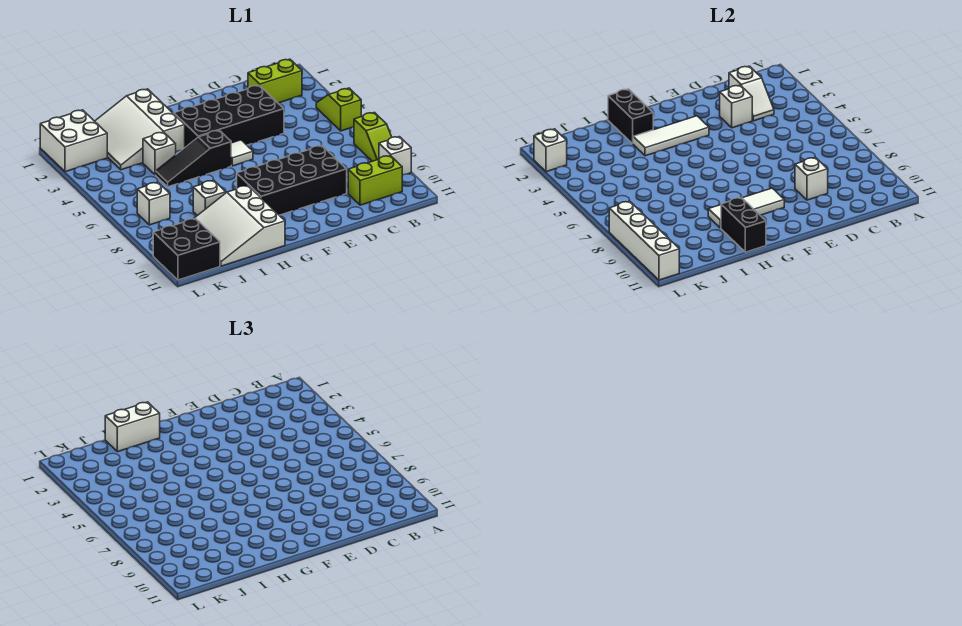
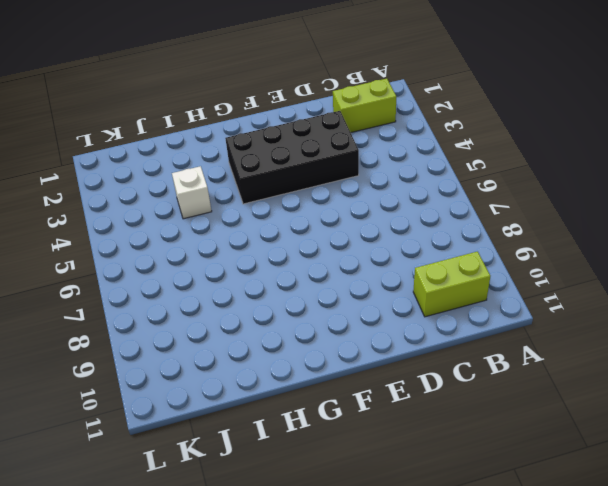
none -> lime slope A4:A5 level 1 top 5
none -> lime slope A7:A8 level 1 top 7
none -> white brick A9 level 1

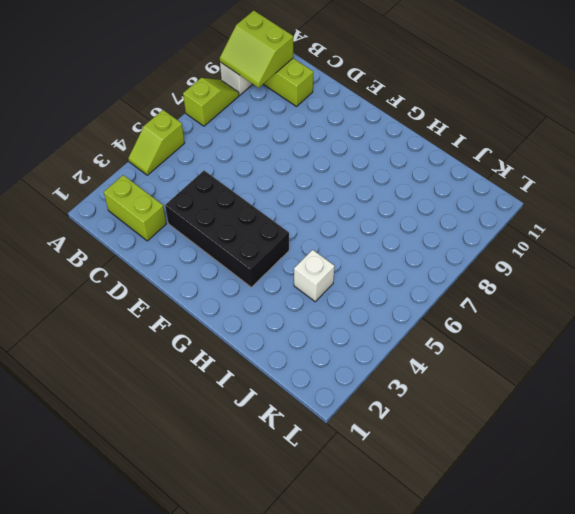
lime slope A9:B10 level 2 top 10 -> none
none -> black brick D8:G9 level 1
none -> white tile F5 level 1
none -> black slope G5:I5 level 1 top G

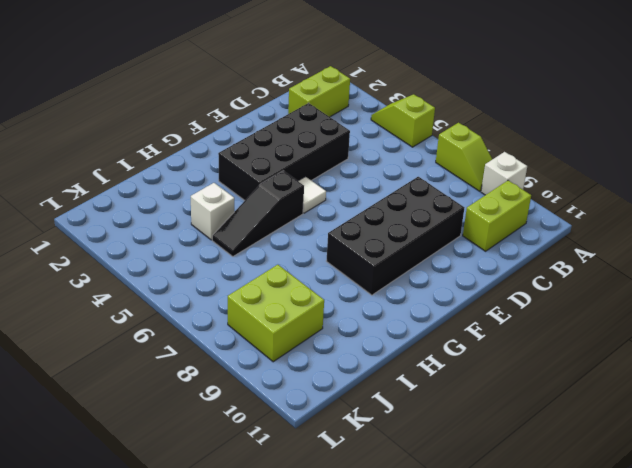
lime brick J8:K9 level 1 -> white slope H9:J11 level 1 top H
none -> white slope H1:J3 level 1 top H
none -> white brick I8 level 1
none -> white brick K1:L2 level 1

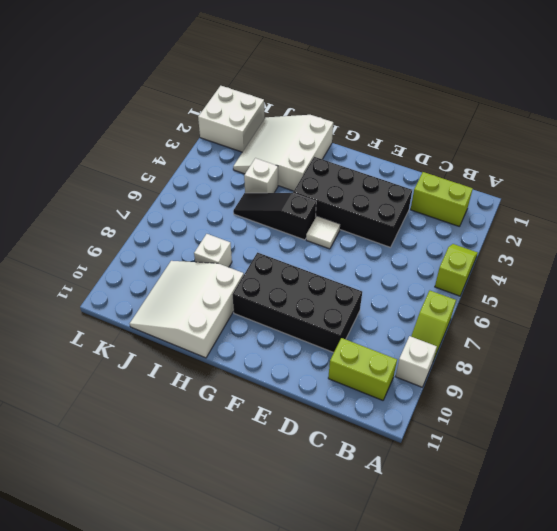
none -> white brick K7 level 1
none -> black brick K10:L11 level 1
none -> white slope C2:C3 level 2 top 2

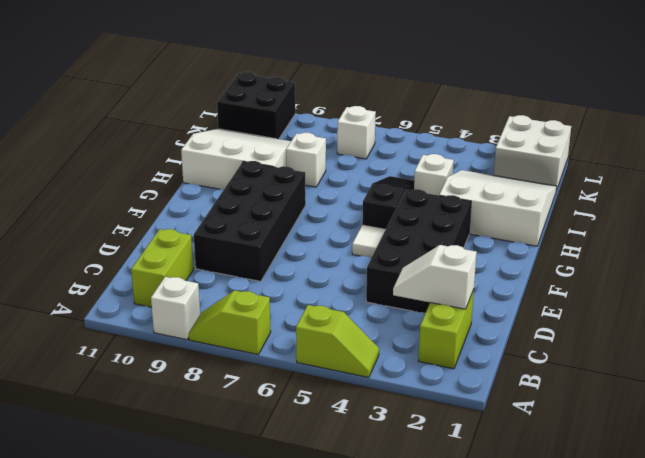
none -> white brick D3 level 2
none -> white brick D9 level 2
none -> white tile F3:H3 level 2

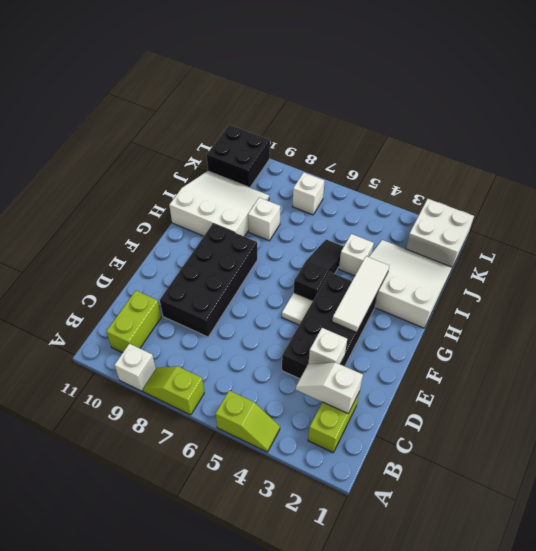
none -> white brick D9 level 2
none -> white tile F9:H9 level 2
none -> black brick H1:H2 level 2

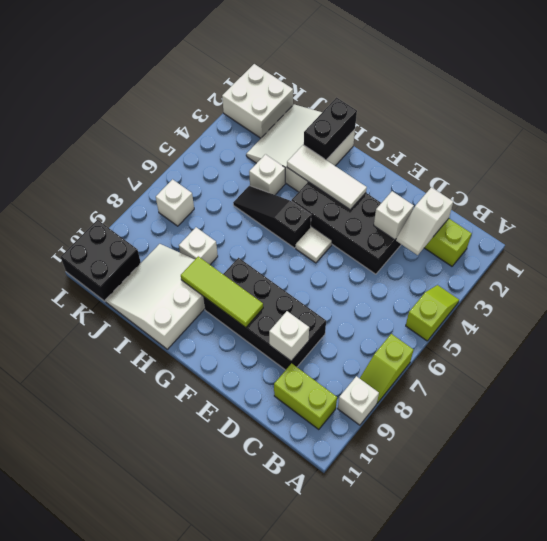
lime tile F9:H9 level 2 -> white tile F9:H9 level 2
none -> black brick H10:H11 level 2
none -> white brick L2 level 2
none -> white brick L8:L11 level 2

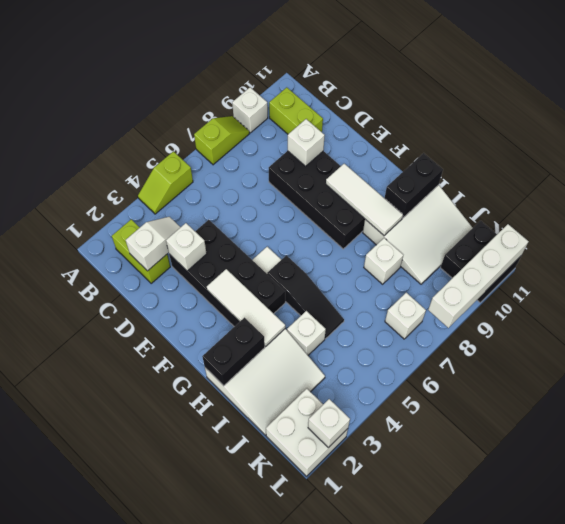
none -> white brick H1:I1 level 3

